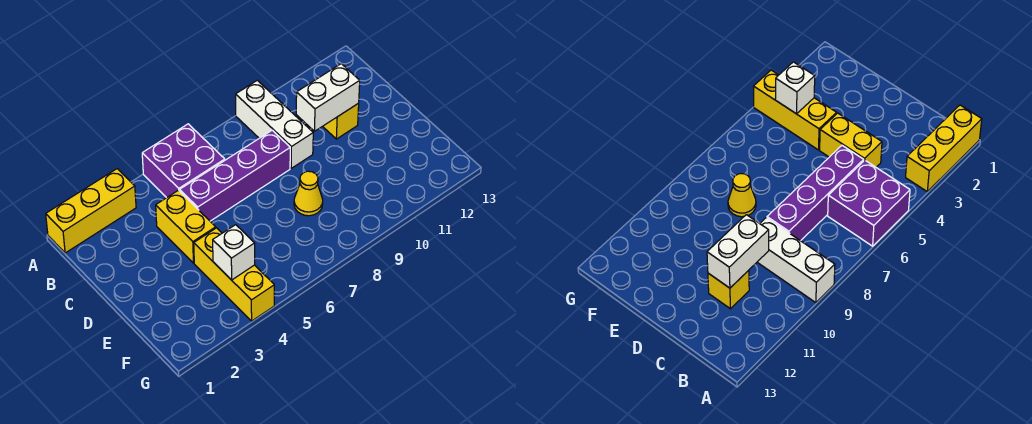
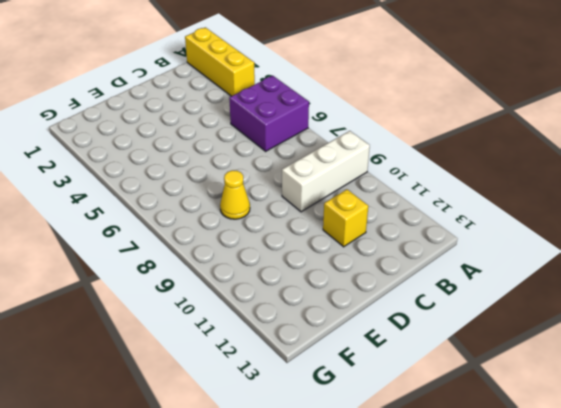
none -> yellow brick C4:D4 level 1
none -> purple brick C5:C8 level 1

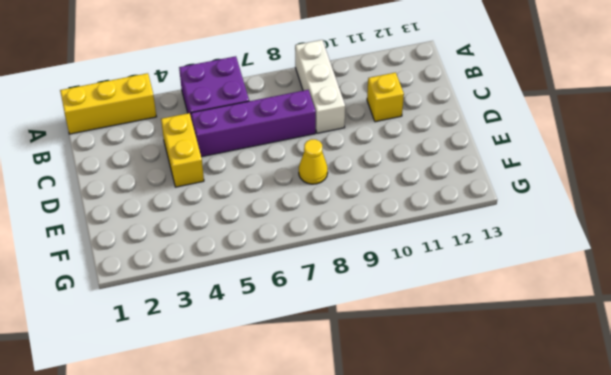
none -> yellow brick E4:G4 level 1
none -> white brick C10:C11 level 2

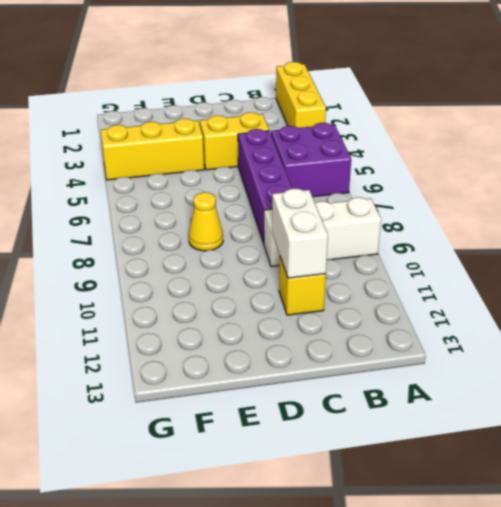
none -> white brick F4 level 2

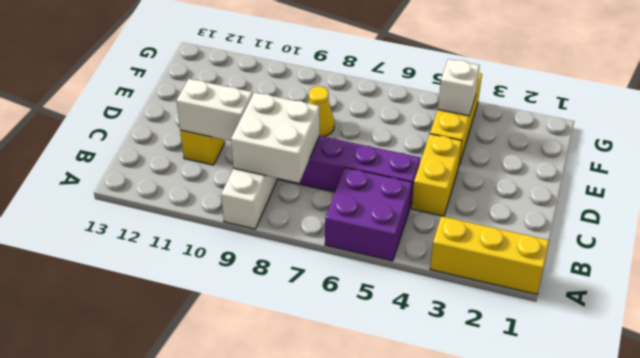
white brick B8:C9 level 2 -> none

